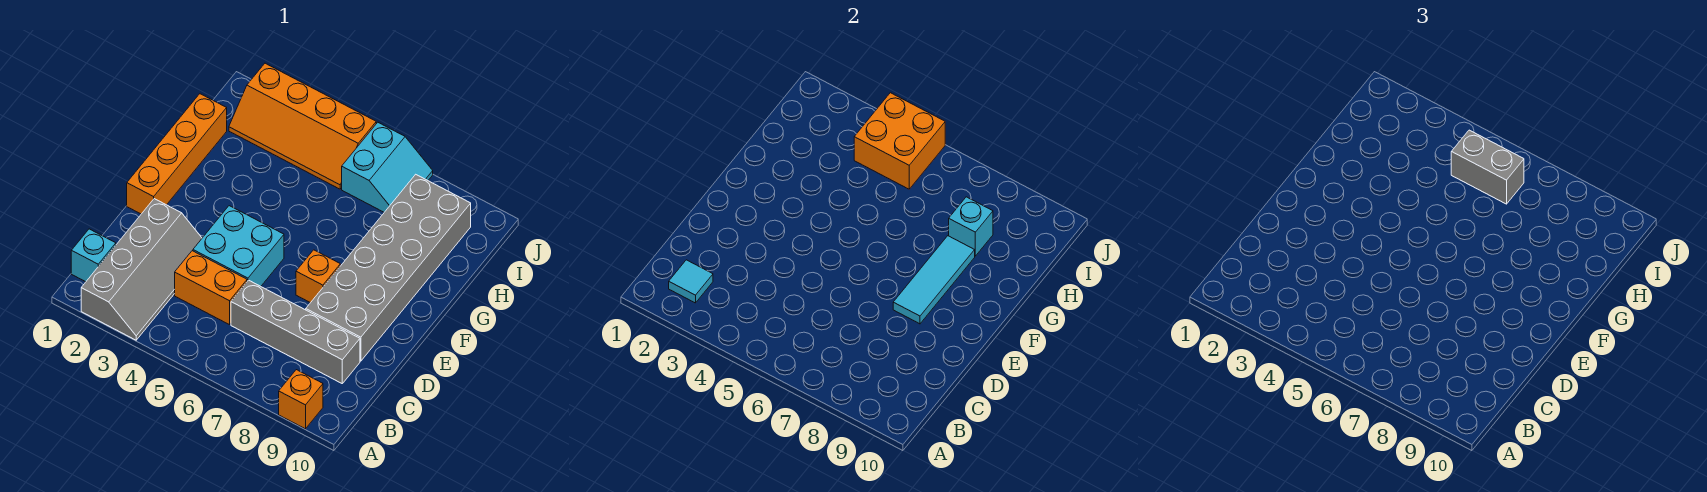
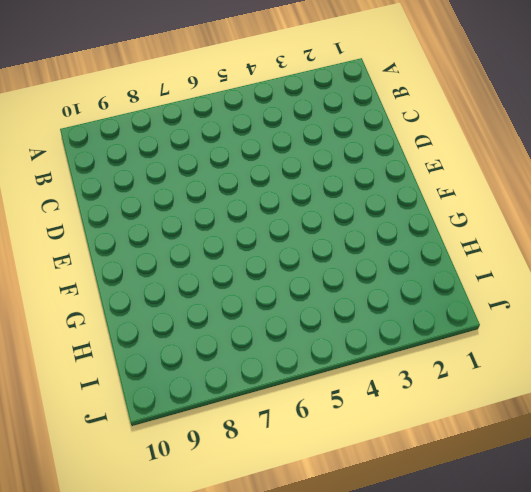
none -> grey slope A2:D3 level 1 top 2
none -> orange brick A9 level 1
none -> cyan brick B1 level 1

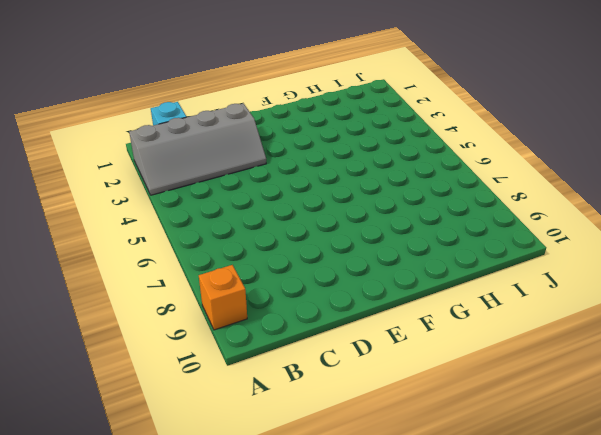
none -> orange brick C4:C5 level 1
none -> grey brick C6:C9 level 1
none -> cyan brick D4:E5 level 1

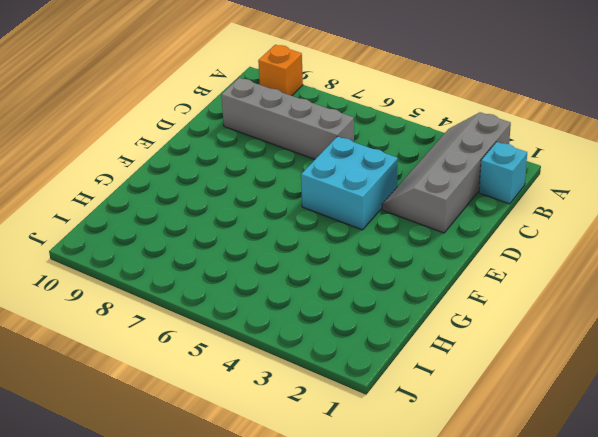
none -> orange brick C4:C5 level 1
none -> grey brick D8:I9 level 1
none -> orange brick E1:H1 level 1

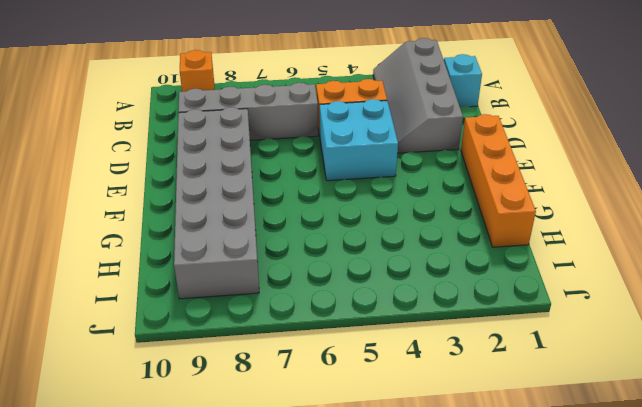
none -> orange brick E7 level 1
none -> orange slope I2:J5 level 1 top J
none -> cyan slope I6:J7 level 1 top 6

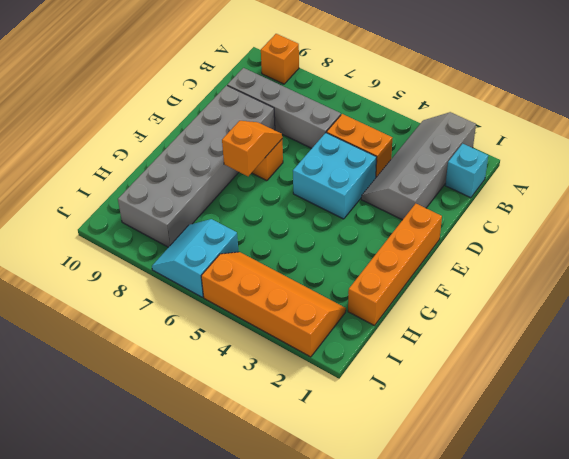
orange slope E7:F7 level 2 top F -> none
none -> cyan tile B2 level 2
none -> cyan tile E8:G8 level 2
none -> cyan brick H8 level 2

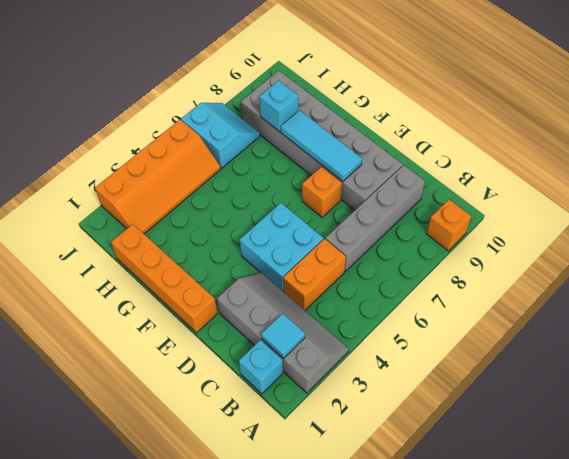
none -> orange brick I4:J5 level 2
none -> grey brick I5:I6 level 3

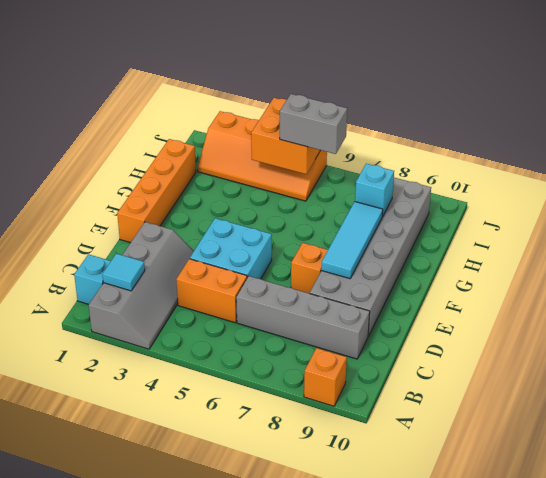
none -> cyan slope I6:J7 level 1 top 6

